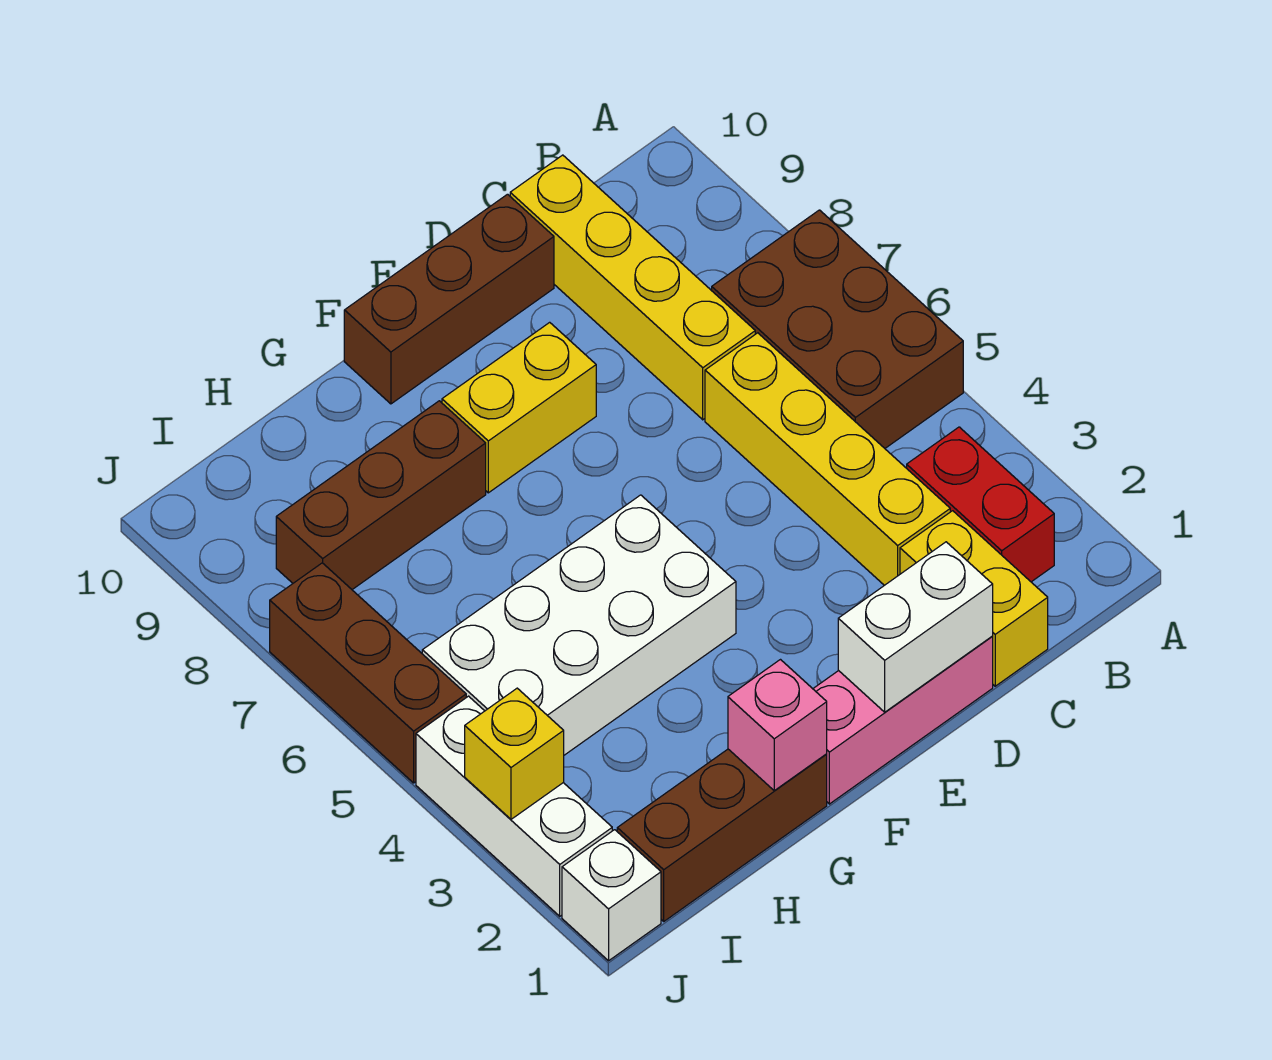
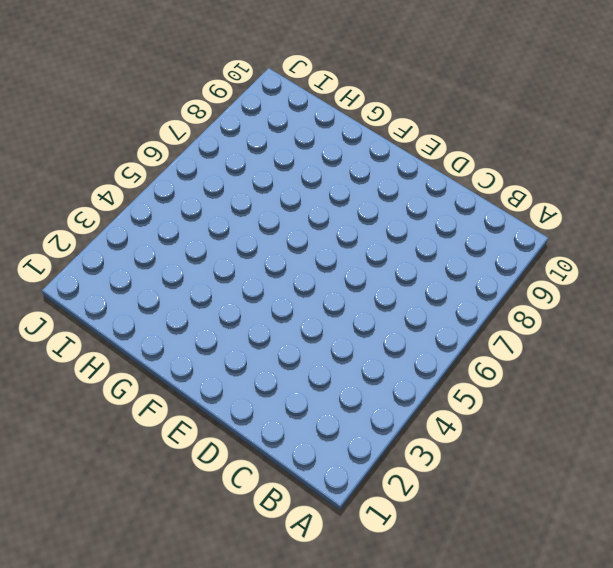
none -> brown brick A5:B7 level 1
none -> red brick B2:B3 level 1
none -> yellow brick C1:C2 level 1

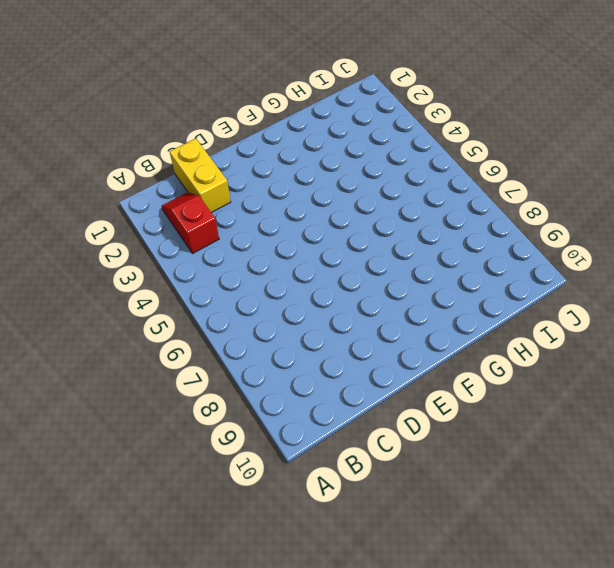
red slope B2:B3 level 1 top 3 -> red brick B2:B3 level 1
none -> brown brick A5:B7 level 1
none -> yellow brick C3:C6 level 1
none -> yellow brick C7:C10 level 1

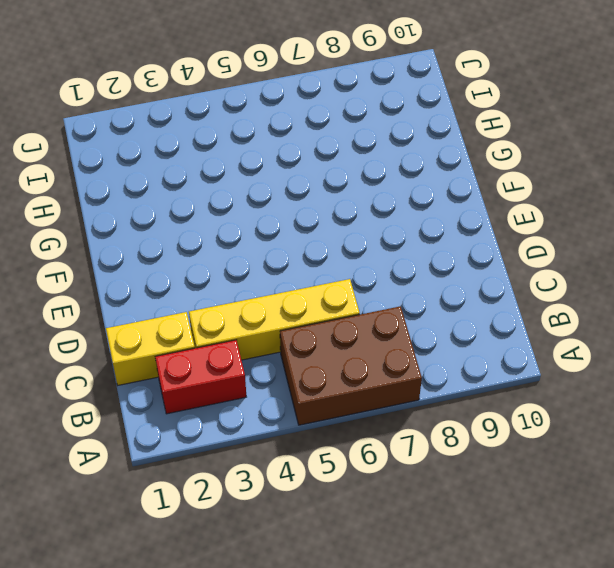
none -> yellow brick C7:C10 level 1
none -> pink brick D1:F1 level 1
none -> brown brick D10:F10 level 1

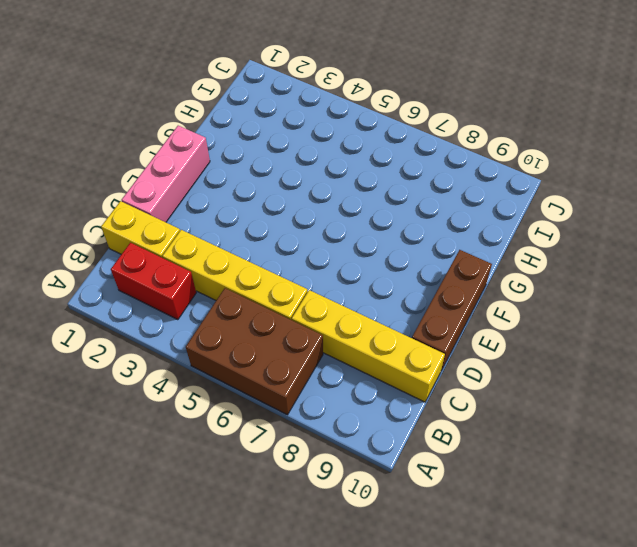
none -> yellow brick E8:F8 level 1
none -> white brick F4:I5 level 1
none -> brown brick G1:I1 level 1

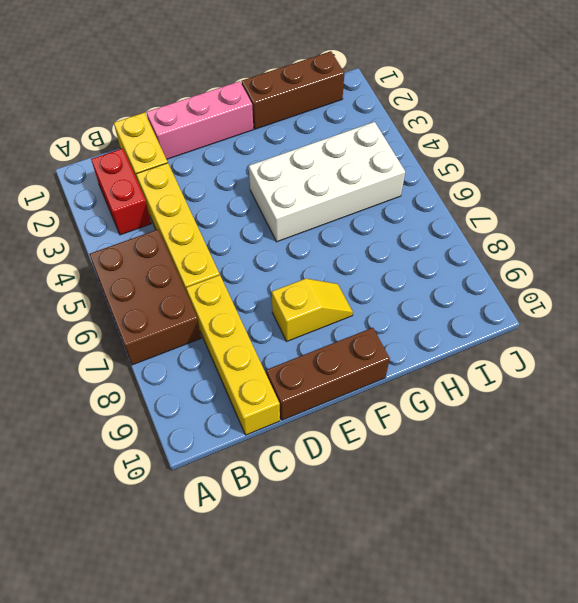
yellow slope E8:F8 level 1 top E -> yellow brick E8:F8 level 1
none -> brown brick G8:I8 level 1
none -> white brick J1 level 1
none -> white brick J2:J4 level 1

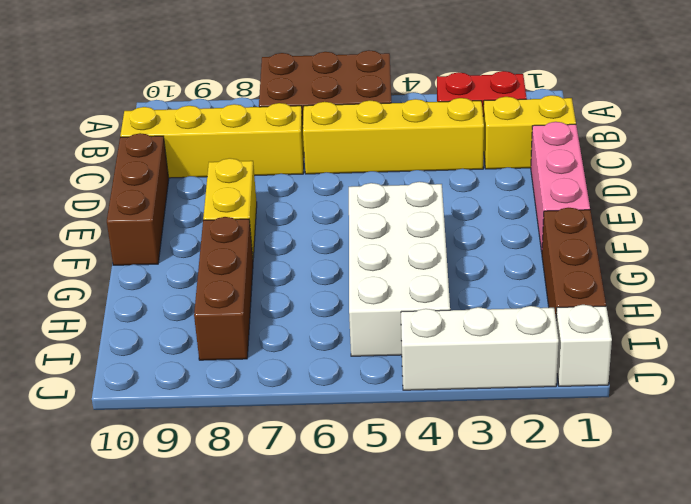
none -> brown brick J5:J7 level 1
none -> white brick D1:E1 level 2
none -> pink brick G1 level 2

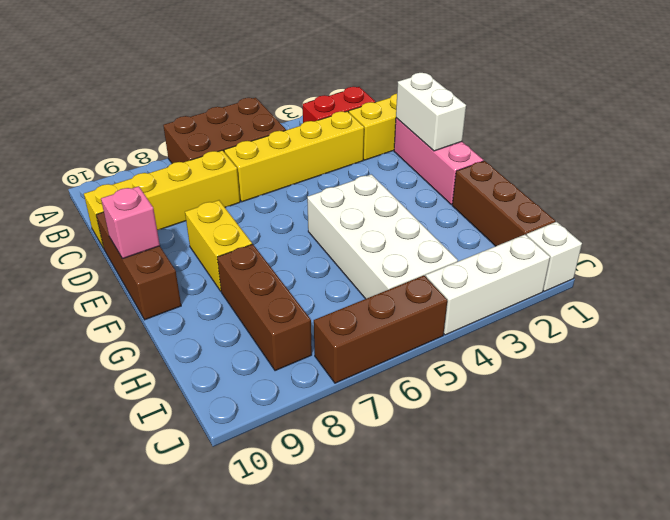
pink brick E10 level 2 -> pink brick G1 level 2
none -> yellow brick J3 level 2

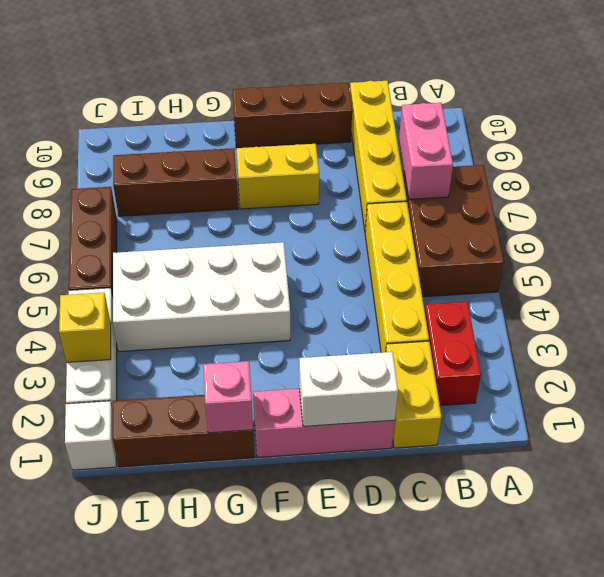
pink brick B7:B8 level 2 -> none

